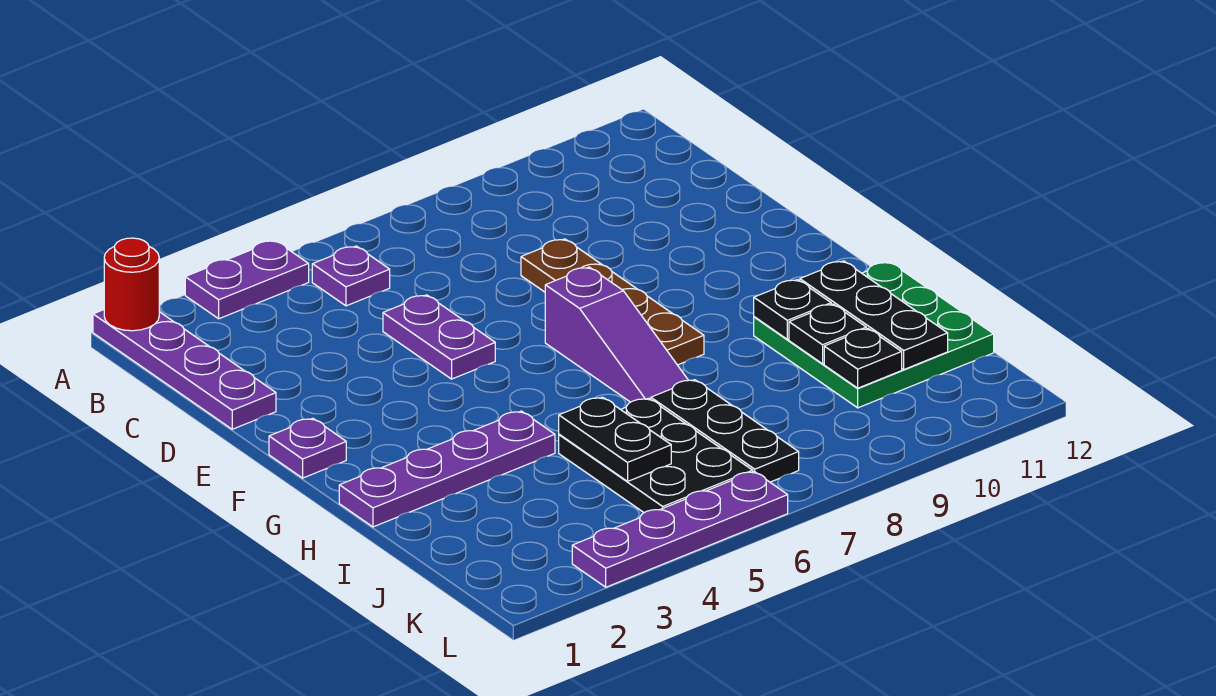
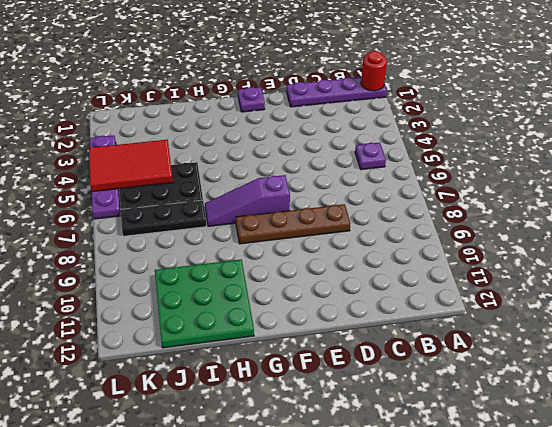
red tile J4:L5 level 2 -> black plate I5:J5 level 2
none -> purple plate A3:A4 level 1
none -> purple plate D5:E5 level 1
none -> purple plate H1:H4 level 1

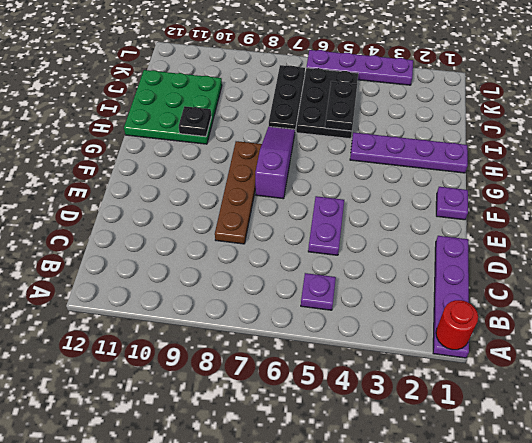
none -> purple plate A3:A4 level 1
none -> black plate H11:J11 level 2
none -> black plate I10 level 2

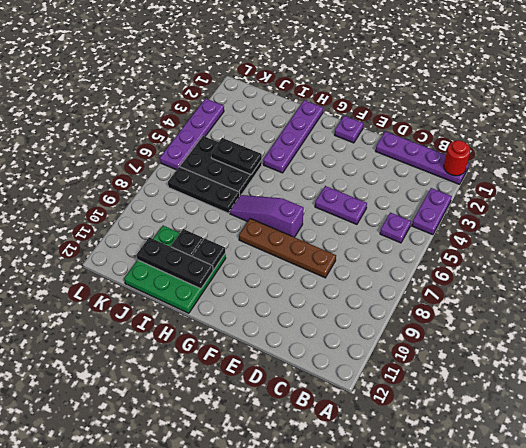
none -> black plate J10 level 2

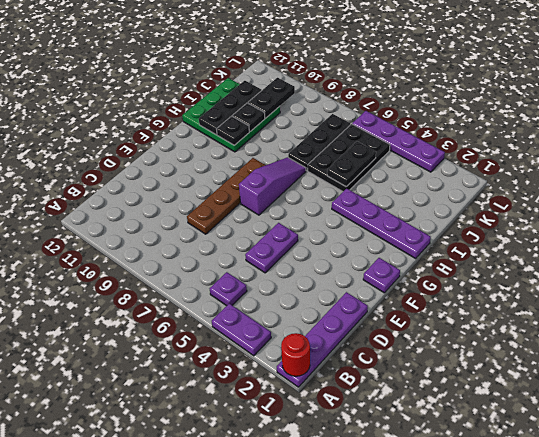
black plate J10:K10 level 2 -> black plate J10 level 2

